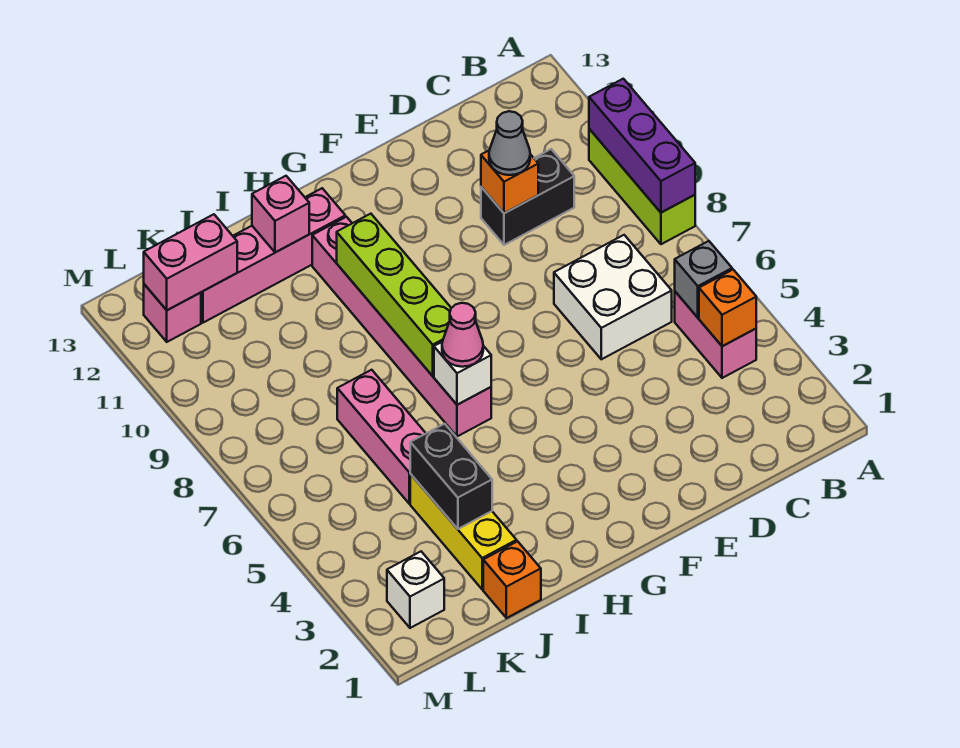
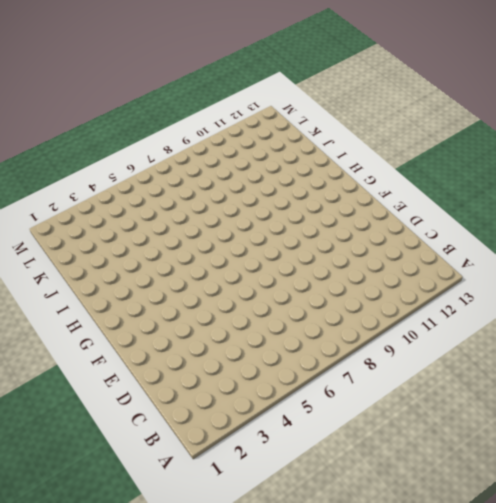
none -> lime brick A8:A10 level 1
none -> pink brick B4:B5 level 1
none -> white brick C6:D7 level 1

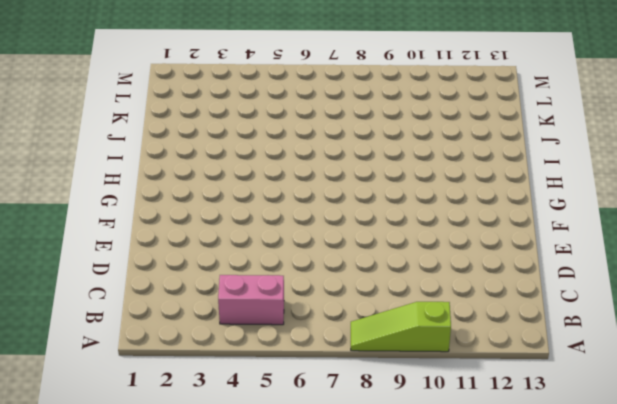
lime slope A8:A10 level 1 top 10 -> lime brick A8:A10 level 1
none -> white brick C6:D7 level 1
none -> black brick C10:D10 level 1
none -> pink brick H6:H11 level 1

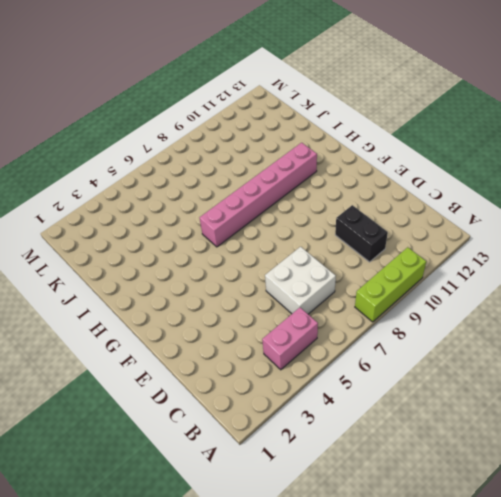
none -> pink brick H12:K12 level 1
none -> orange brick J1 level 1
none -> yellow brick J2:J4 level 1

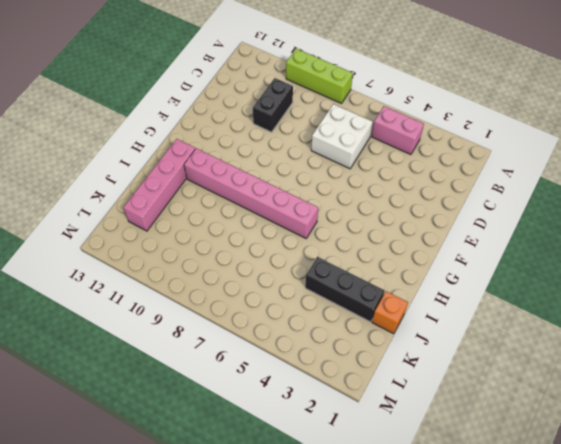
black brick J2:J4 level 1 -> yellow brick J2:J4 level 1
none -> pink brick J5:J7 level 1
none -> white brick L2 level 1
none -> pink brick L12 level 1

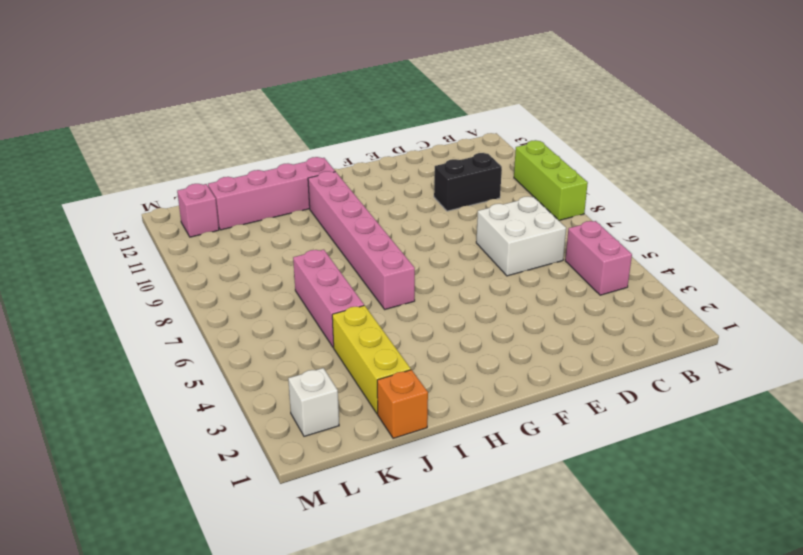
none -> purple brick A8:A10 level 2
none -> orange brick B4 level 2
none -> grey brick B5 level 2

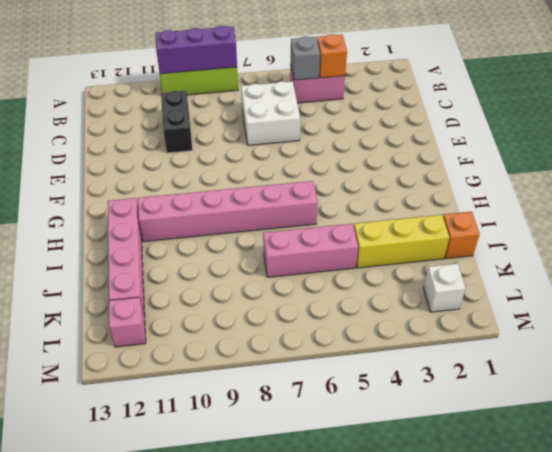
none -> orange brick D10 level 2
none -> white brick H6 level 2
none -> lime brick H7:H10 level 2

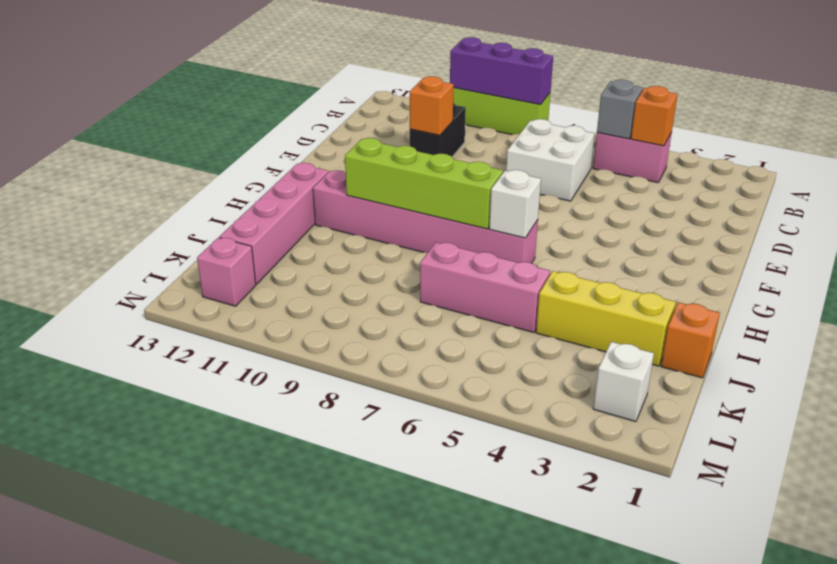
none -> pink brick I12 level 2
none -> black brick J3:J4 level 2
none -> pink brick K12:L12 level 2

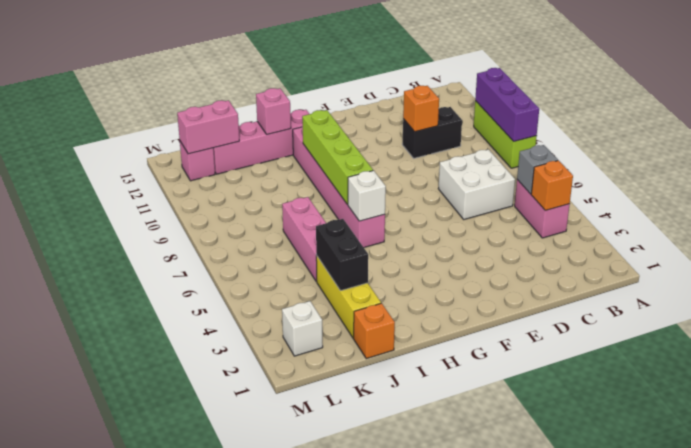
none -> grey cone D10 level 3
none -> pink cone H6 level 3

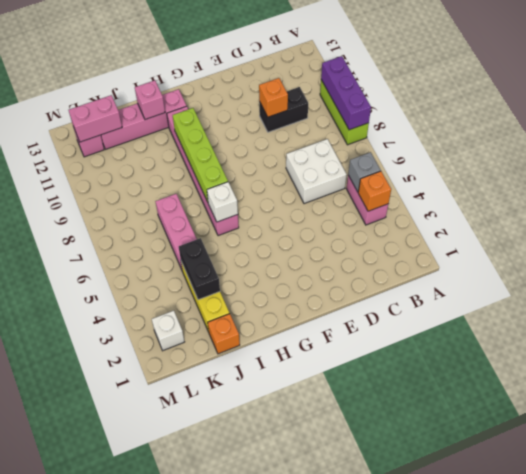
none -> grey cone D10 level 3
none -> pink cone H6 level 3

